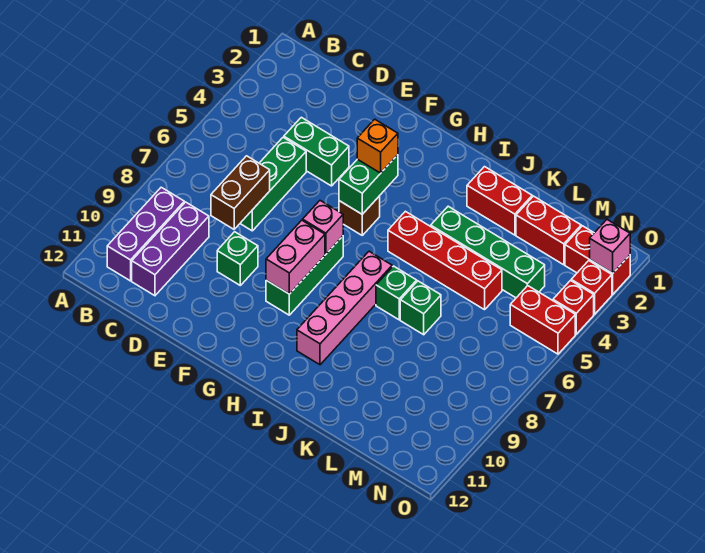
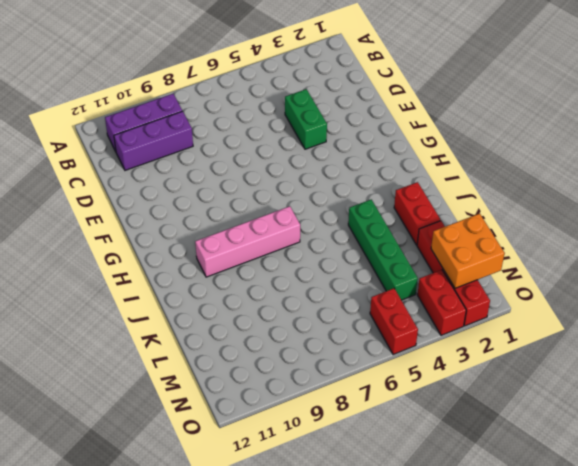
orange brick M1:N2 level 2 -> none
red brick N3:O3 level 1 -> red brick O3 level 1
none -> green brick D5:D7 level 1
none -> green brick E9 level 1
none -> brown brick G5 level 1

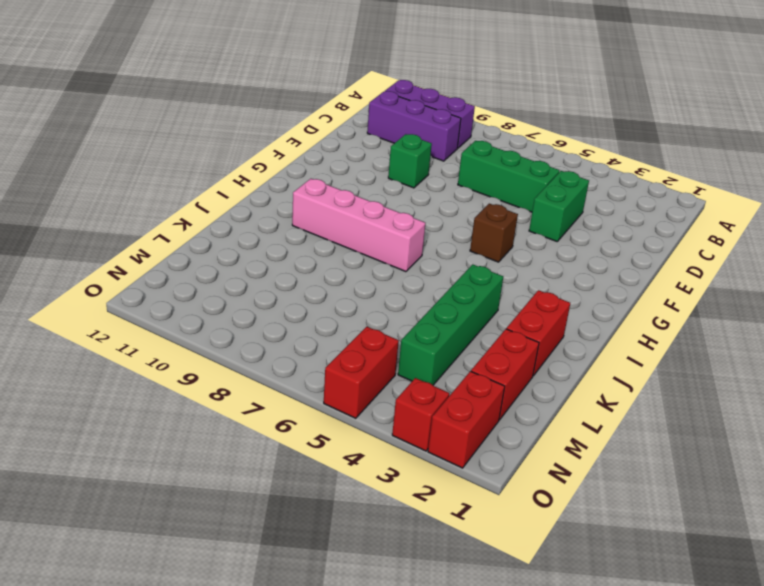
none -> green brick G7:G9 level 1
none -> red brick I5:L5 level 1
none -> green brick J7 level 1

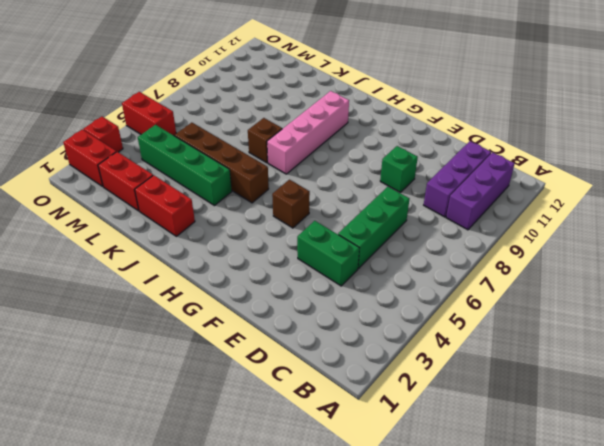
brown brick I5:L5 level 1 -> red brick I5:L5 level 1
brown brick J7 level 1 -> green brick J7 level 1
none -> green brick G7:G9 level 1
none -> green brick K7 level 1
none -> red brick O4 level 1

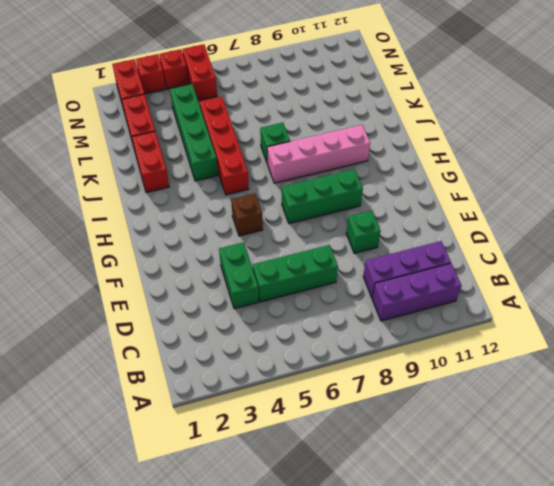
none -> green brick K7 level 1
none -> brown brick D7:D8 level 2
none -> green brick G4:G5 level 2

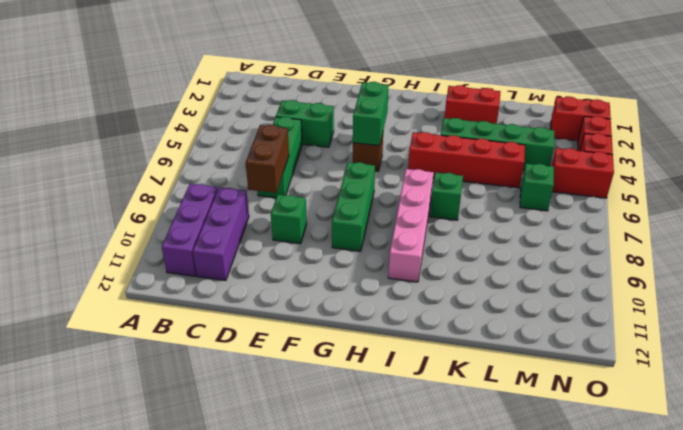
green brick M6 level 1 -> green brick K7 level 1
none -> red brick L2:M2 level 1
none -> pink brick G7 level 2
none -> pink brick G8:G9 level 2

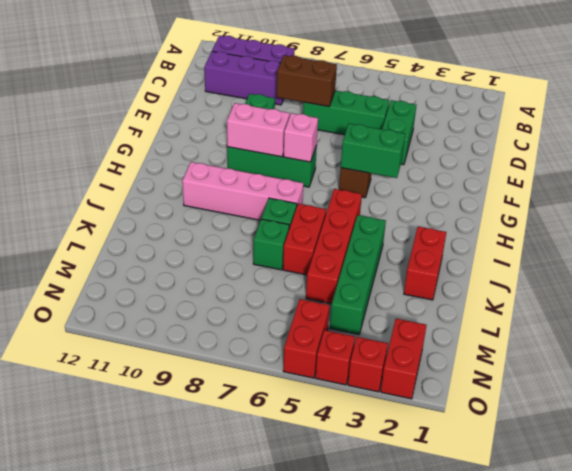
red brick J6:K6 level 1 -> red brick L2:M2 level 1
none -> pink brick O2 level 2
none -> orange brick G4 level 3

